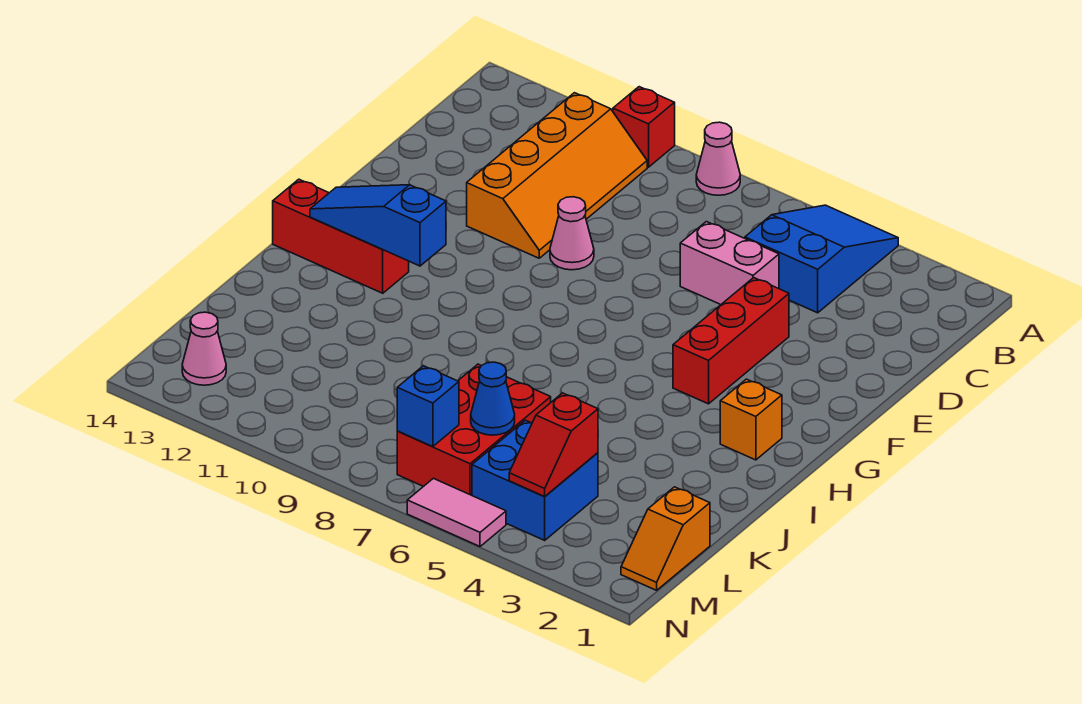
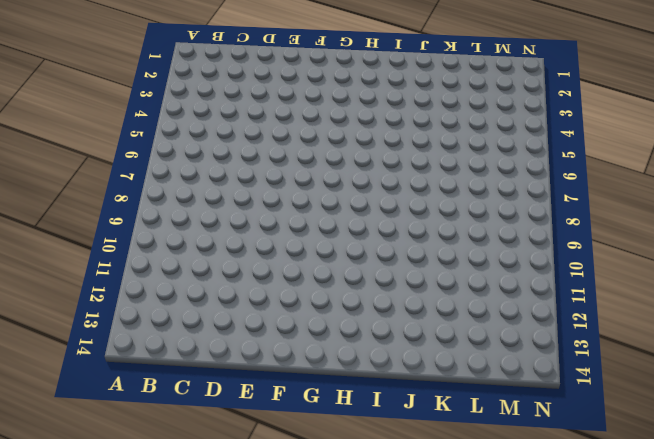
none -> blue slope A4:C5 level 1 top C
none -> pink cone A8 level 1
none -> red brick A10 level 1

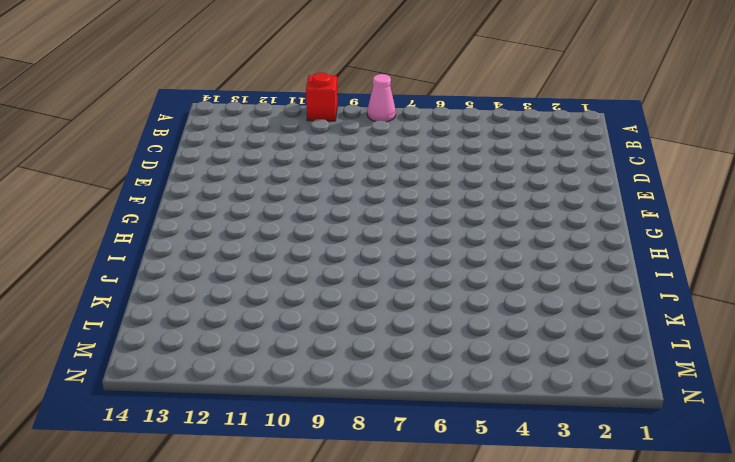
none -> blue slope A4:C5 level 1 top C
none -> orange slope B10:E11 level 1 top 11
none -> pink brick D5:D6 level 1

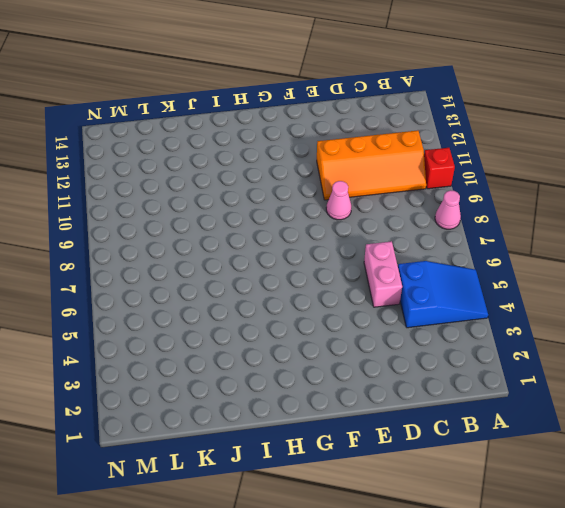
none -> red brick E4:G4 level 1
none -> orange brick H2 level 1
none -> red brick H12:H14 level 1

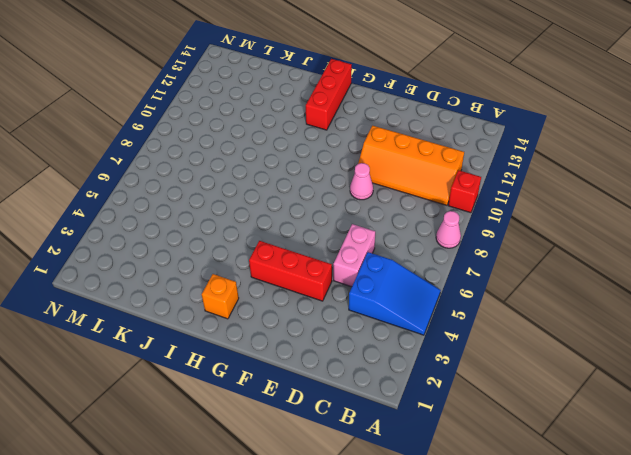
none -> red brick K6:M7 level 1
none -> orange slope L1:M1 level 1 top L
none -> blue brick L4:M5 level 1

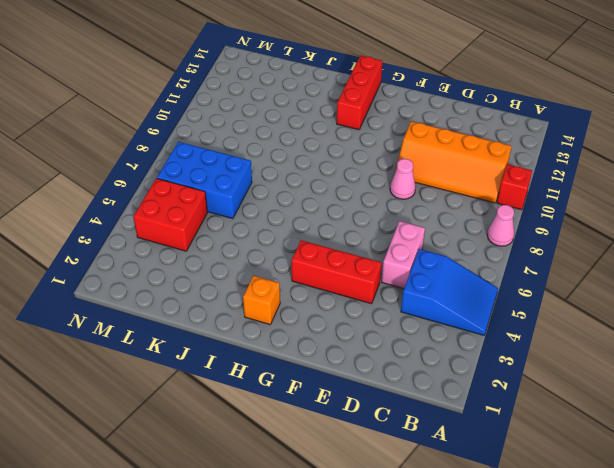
blue brick K6:M7 level 1 -> red brick K6:M7 level 1
red brick L4:M5 level 1 -> blue brick L4:M5 level 1
none -> orange slope L1:M1 level 1 top L
none -> pink cone M13 level 1
none -> pink tile N5:N6 level 1

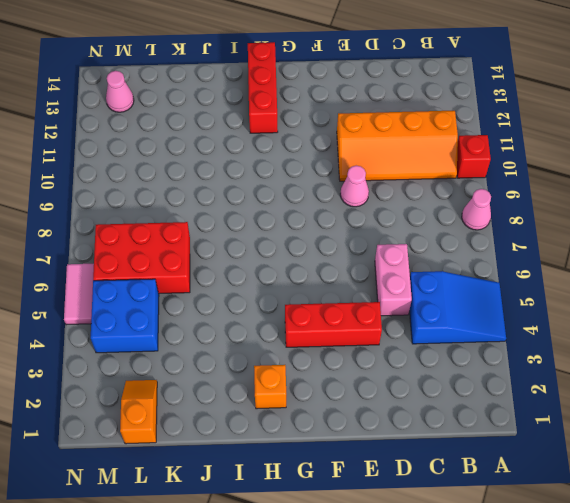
orange slope L1:L2 level 1 top 1 -> orange slope L1:M1 level 1 top L
none -> blue slope H11:H13 level 2 top 11
none -> red slope L4:M4 level 2 top L
none -> blue cone L6 level 2

